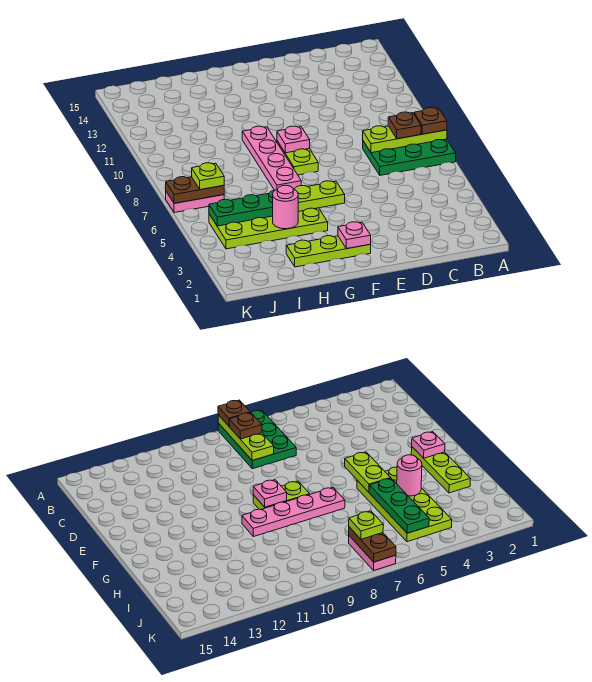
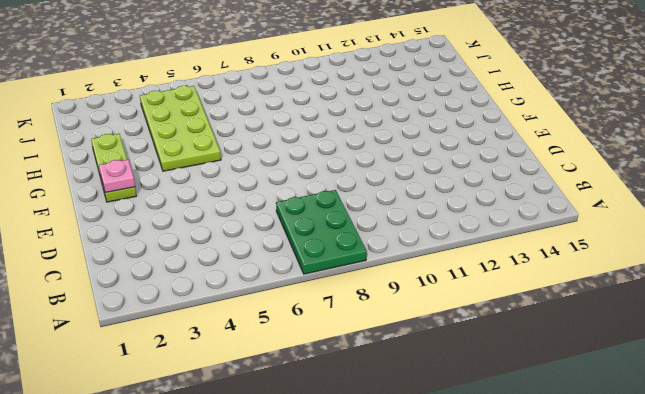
none -> lime plate F8:F9 level 1
none -> pink plate G7:G10 level 1
none -> pink plate J7:K7 level 1

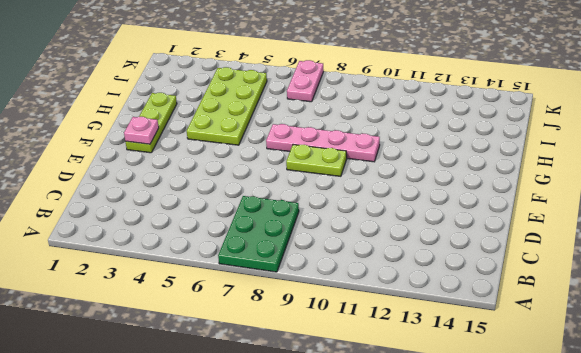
none -> lime plate A8:C8 level 2
none -> lime plate F5:G5 level 2
none -> pink plate F9 level 2

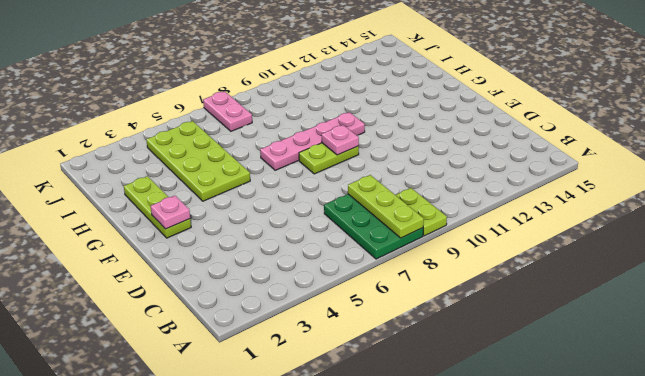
lime plate A9:B9 level 1 -> lime plate F5:G5 level 2
none -> pink round brick H4 level 2
none -> green plate H5:J5 level 2
none -> brown plate J7:K7 level 2

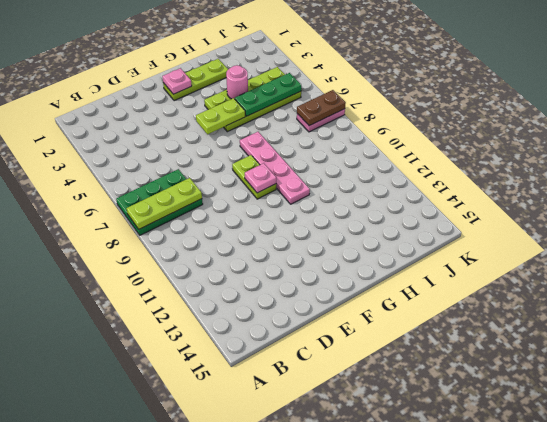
none -> brown plate A8 level 3
none -> brown plate B8 level 3
none -> lime plate J7 level 3

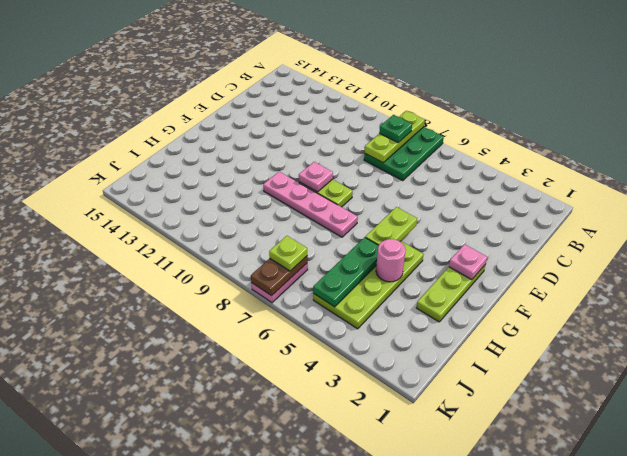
green plate B8 level 3 -> brown plate B8 level 3
none -> brown plate A8 level 3

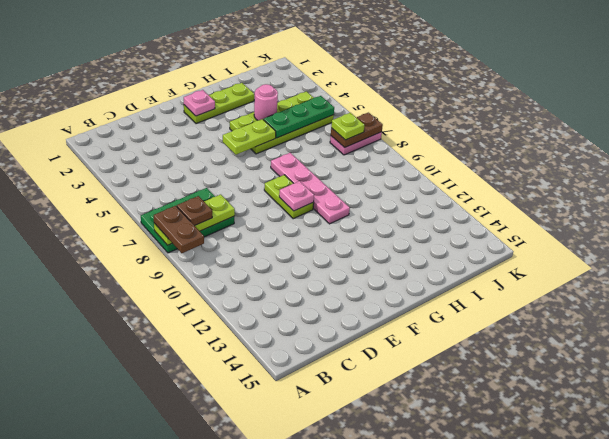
brown plate A8:A9 level 3 -> brown plate A8 level 3

